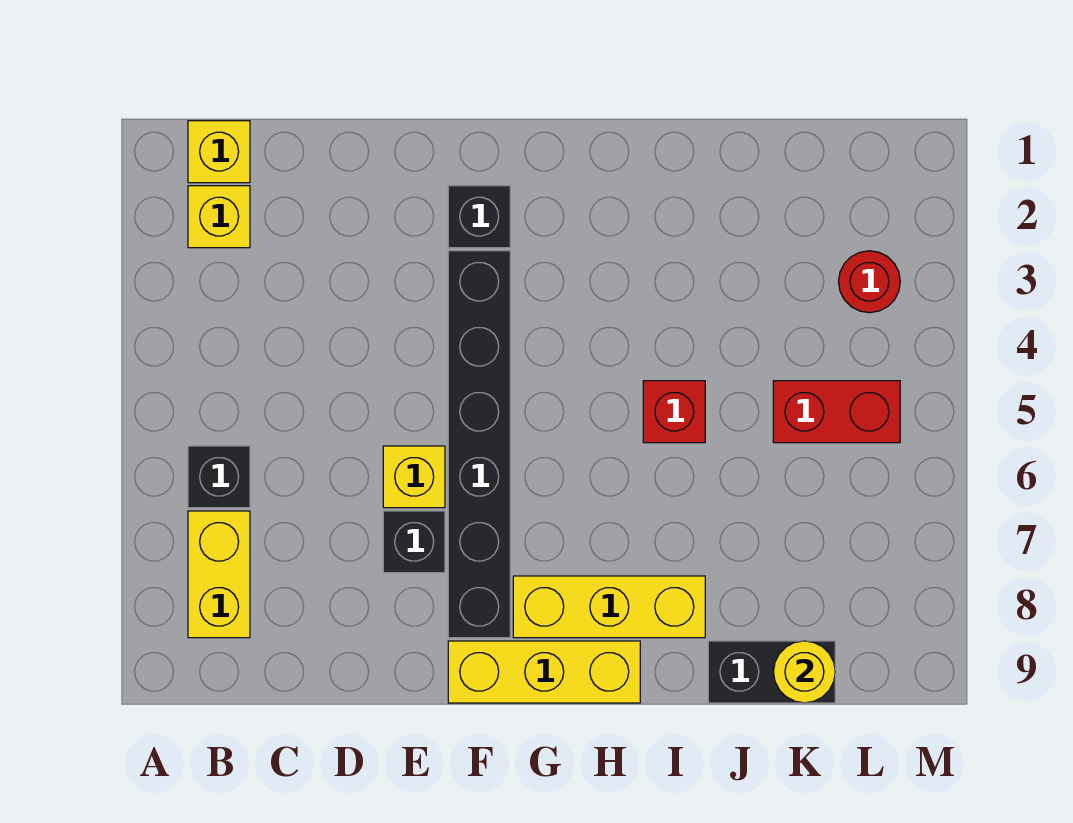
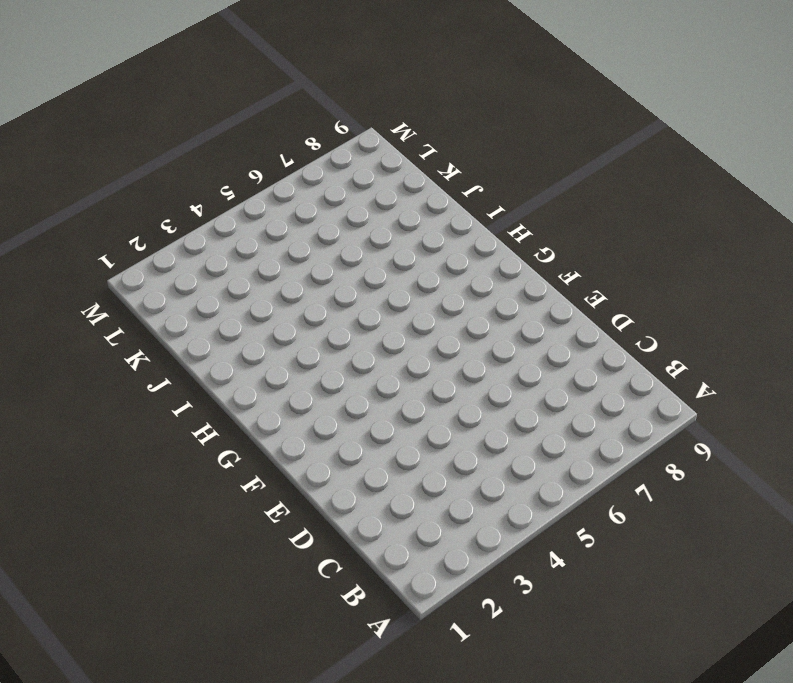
none -> yellow brick B1 level 1
none -> yellow brick B2 level 1
none -> black brick B6 level 1

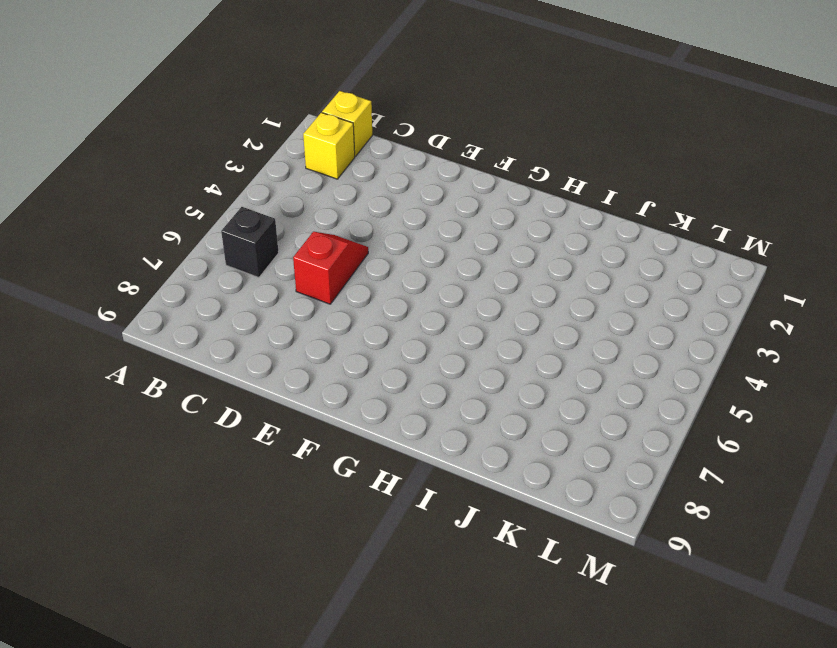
red slope D5:D6 level 1 top 6 -> none
none -> yellow brick B7:B8 level 1
none -> yellow brick E6 level 1
none -> black brick E7 level 1

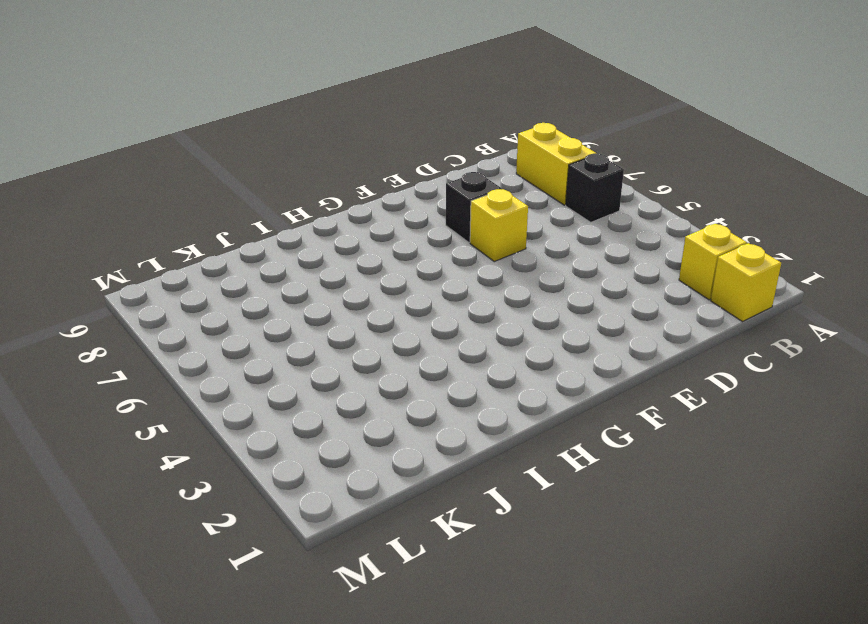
none -> black brick F2 level 1
none -> black brick F3:F8 level 1
none -> yellow brick F9:H9 level 1

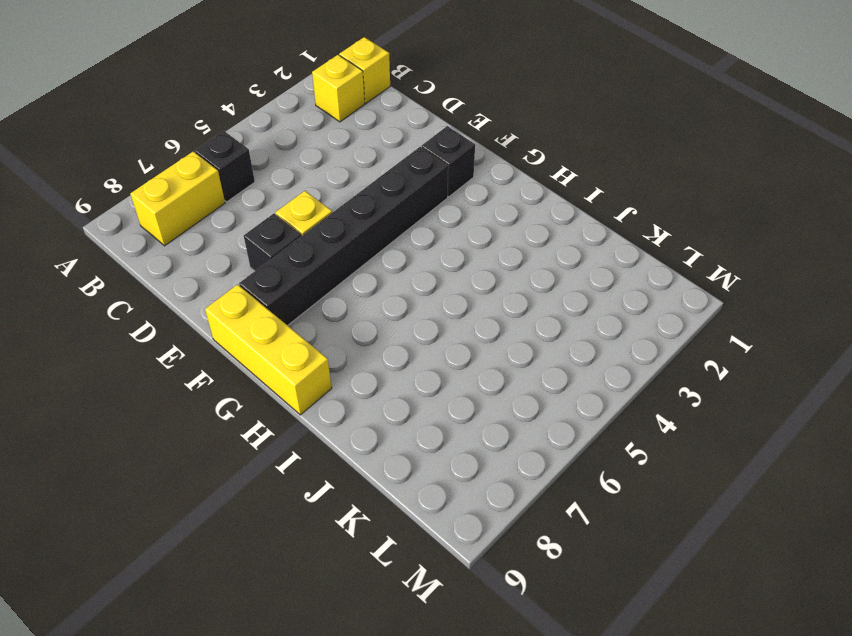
none -> yellow brick G8:I8 level 1
none -> red brick I5 level 1
none -> black brick J9:K9 level 1

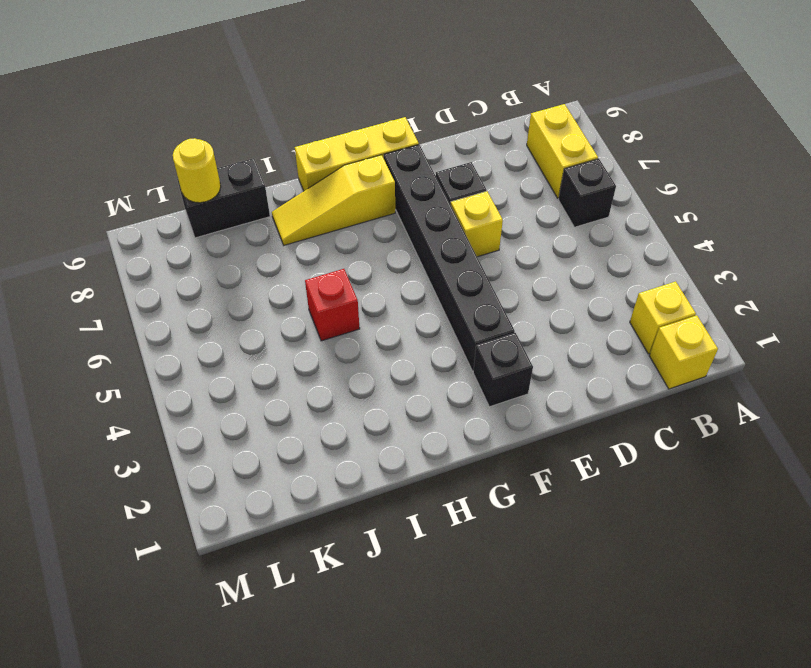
yellow slope G8:I8 level 1 top G -> yellow brick G8:I8 level 1
none -> red brick K5:L5 level 1
none -> red round brick L3 level 1

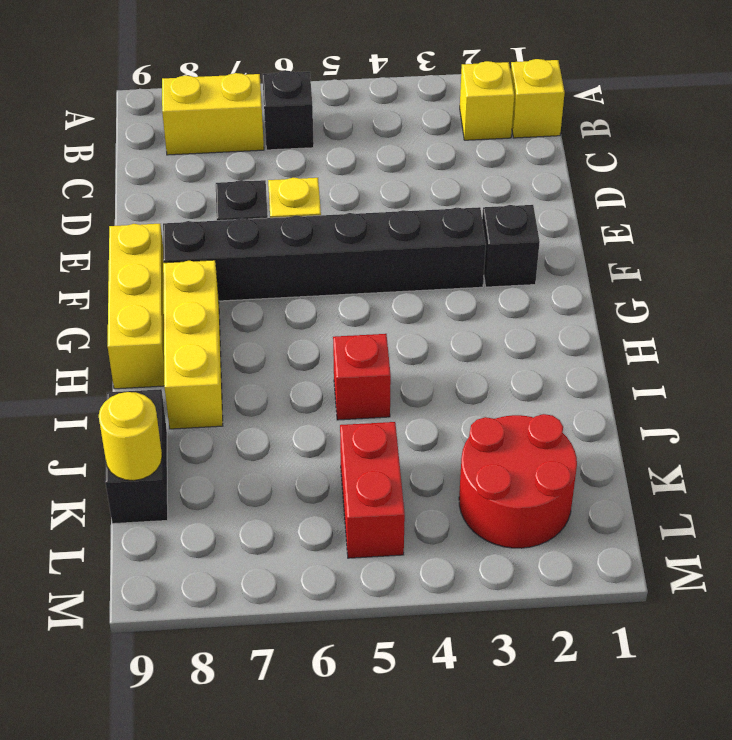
red round brick K2:L3 level 1 -> red round brick L3 level 1

